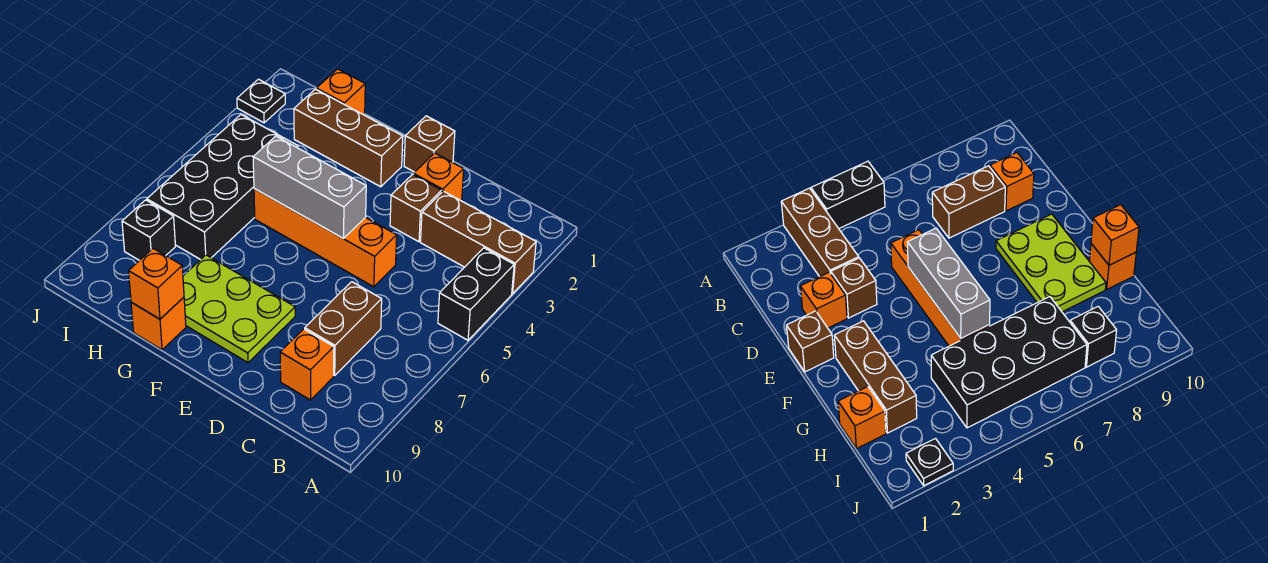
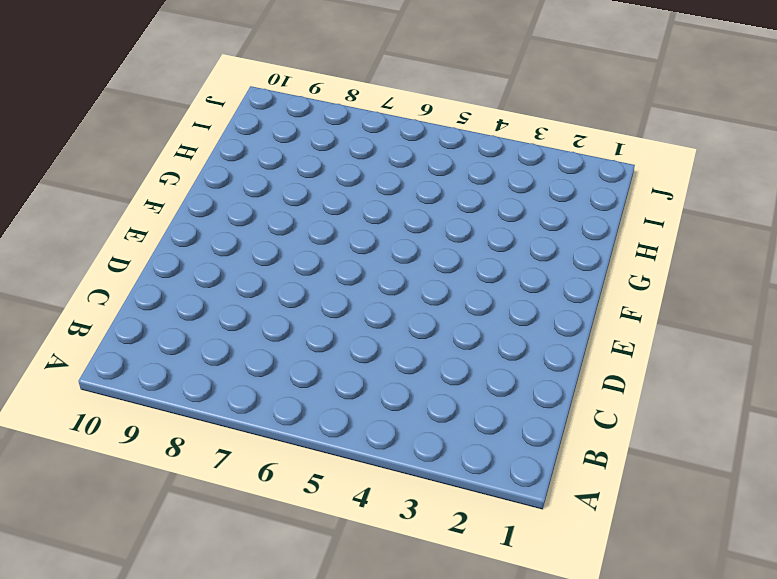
none -> brown brick A3:C3 level 1
none -> black brick A4:A5 level 1
none -> brown brick C7:C8 level 1

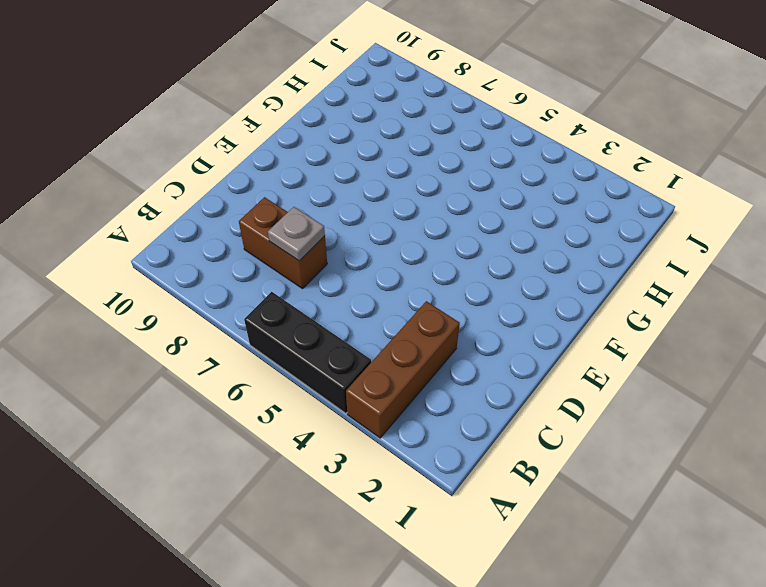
black brick A4:A6 level 1 -> black brick A4:A5 level 1
grey plate C7 level 2 -> none
none -> orange brick C9 level 1
none -> orange brick D2 level 1
none -> brown brick D3 level 1

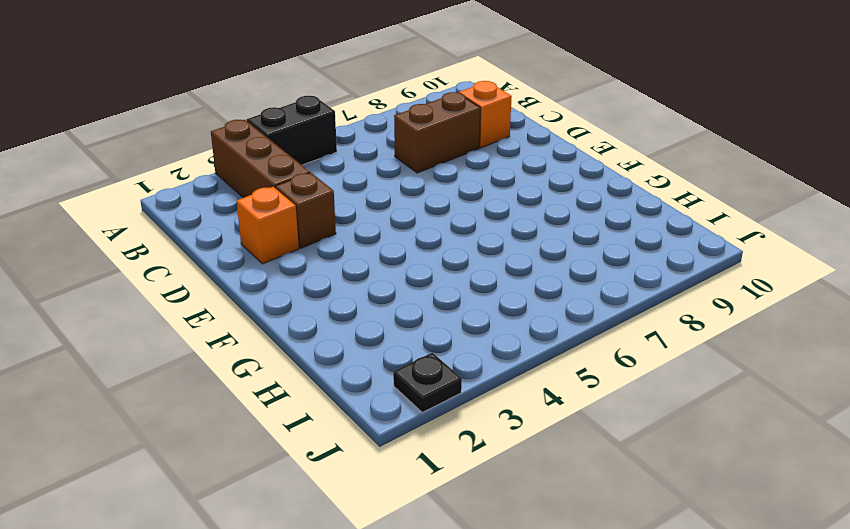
none -> orange brick D5:G5 level 1
none -> brown brick E1 level 1
none -> lime plate E8:G9 level 1

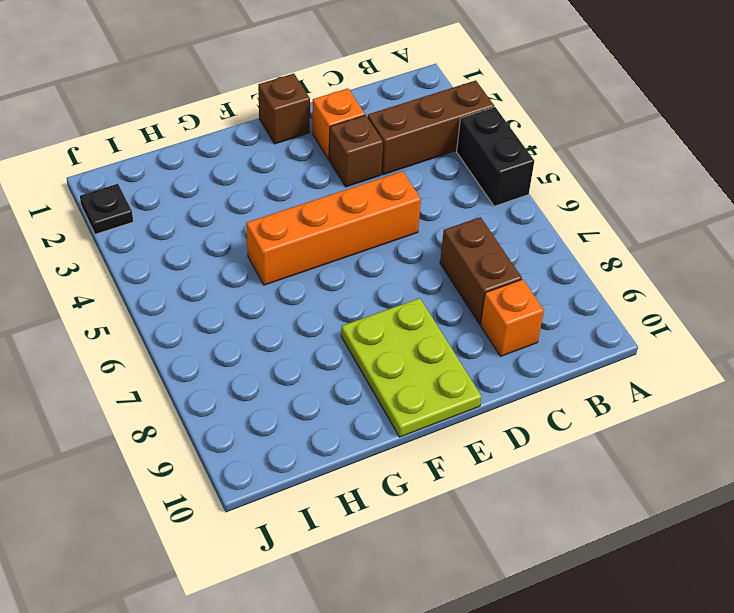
lime plate E8:F10 level 1 -> lime plate E8:G9 level 1
none -> brown brick F2:H2 level 1
none -> orange brick G10 level 1
none -> orange brick H1 level 1

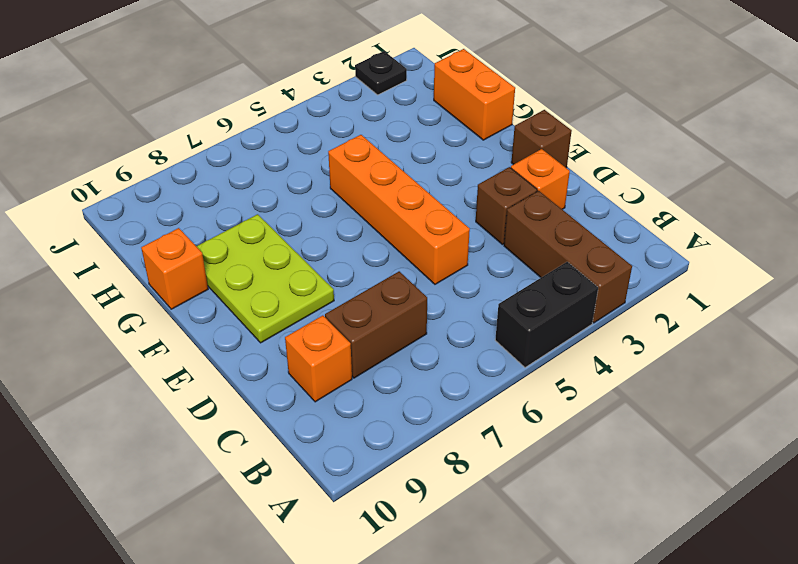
orange brick G1:H1 level 1 -> orange brick H1 level 1
none -> brown brick F2:H2 level 1
none -> black brick H4:I7 level 1
none -> black brick I8 level 1

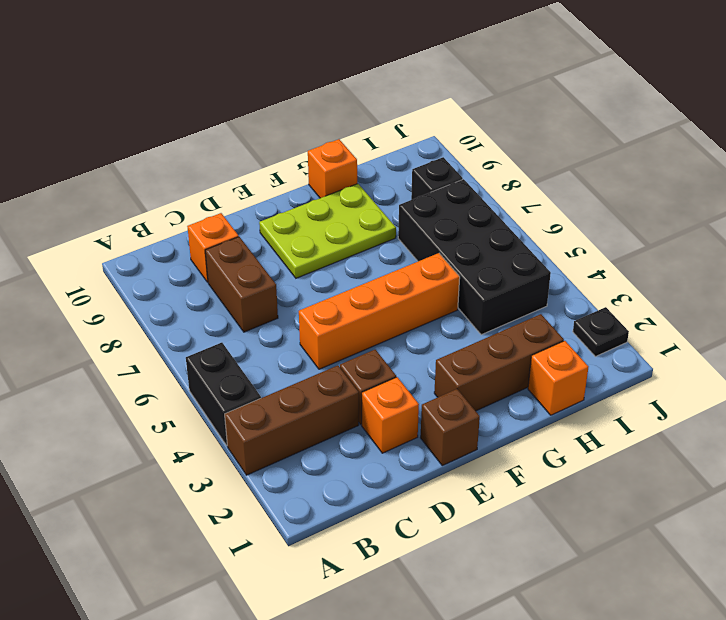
none -> grey brick E5:G5 level 2
none -> orange brick G10 level 2

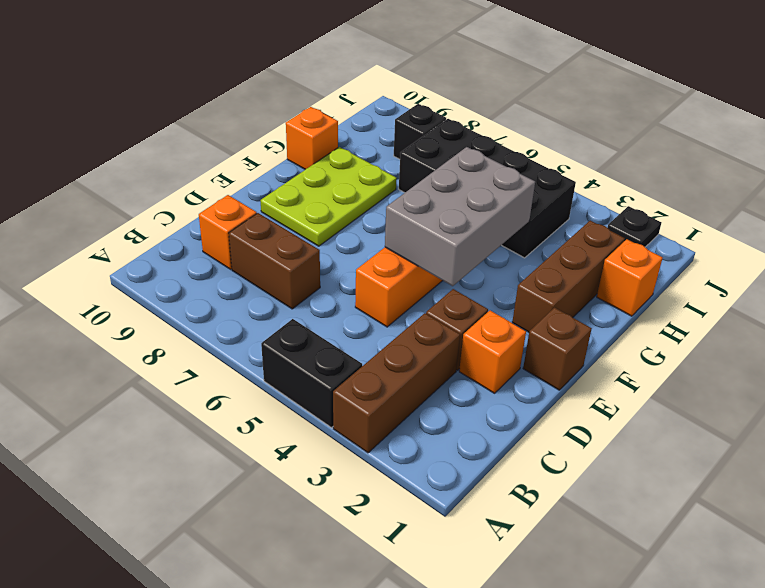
grey brick E4:G5 level 2 -> grey brick E5:G5 level 2
none -> orange brick G10 level 2

